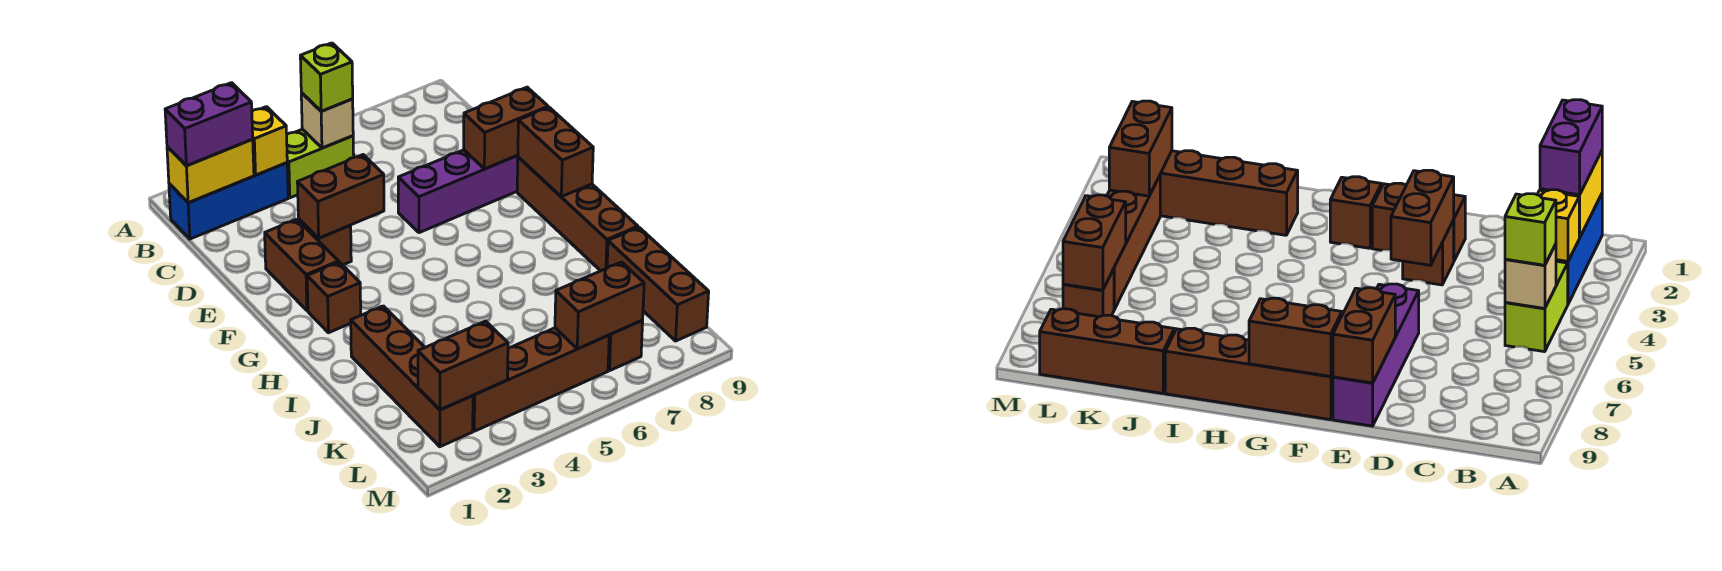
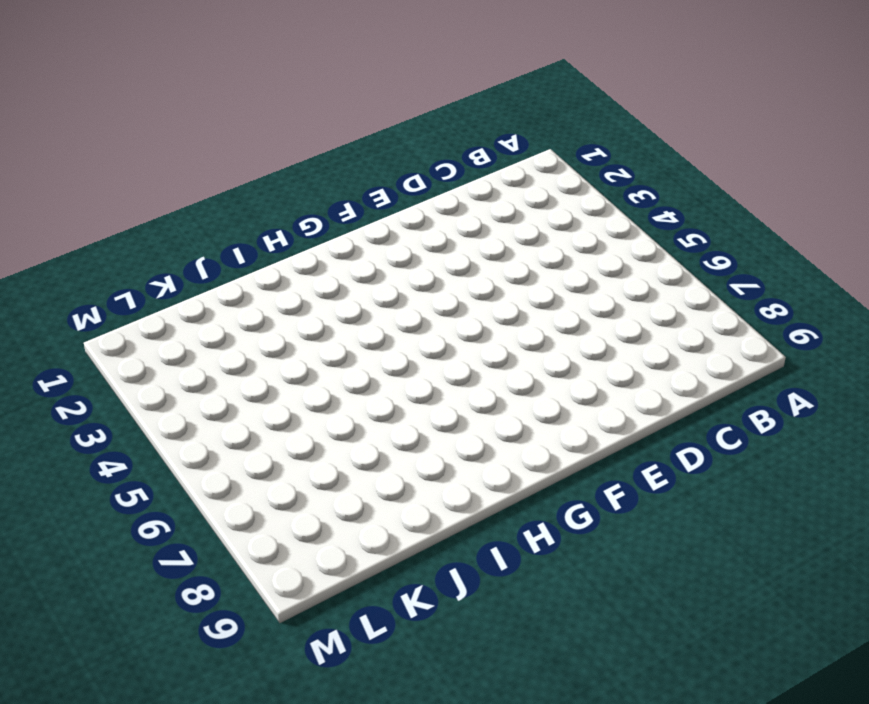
none -> blue brick B1:B3 level 1
none -> lime brick B4:B5 level 1
none -> brown brick E2:F2 level 1

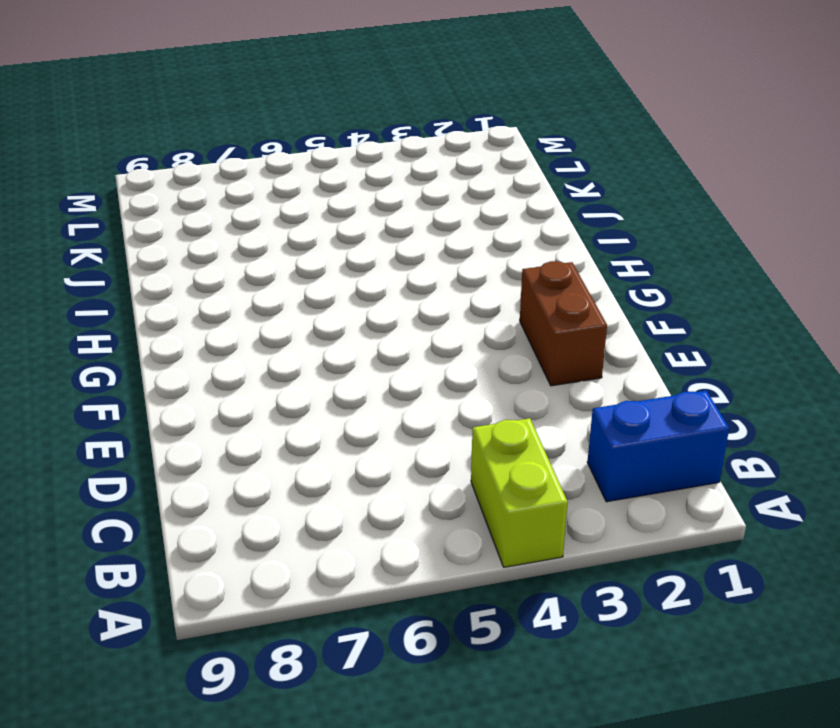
lime brick A4:B4 level 1 -> lime brick B4:B5 level 1
blue brick B1:B2 level 1 -> blue brick B1:B3 level 1
none -> brown brick E3 level 1
none -> purple brick E6:E9 level 1
none -> brown brick F9:I9 level 1

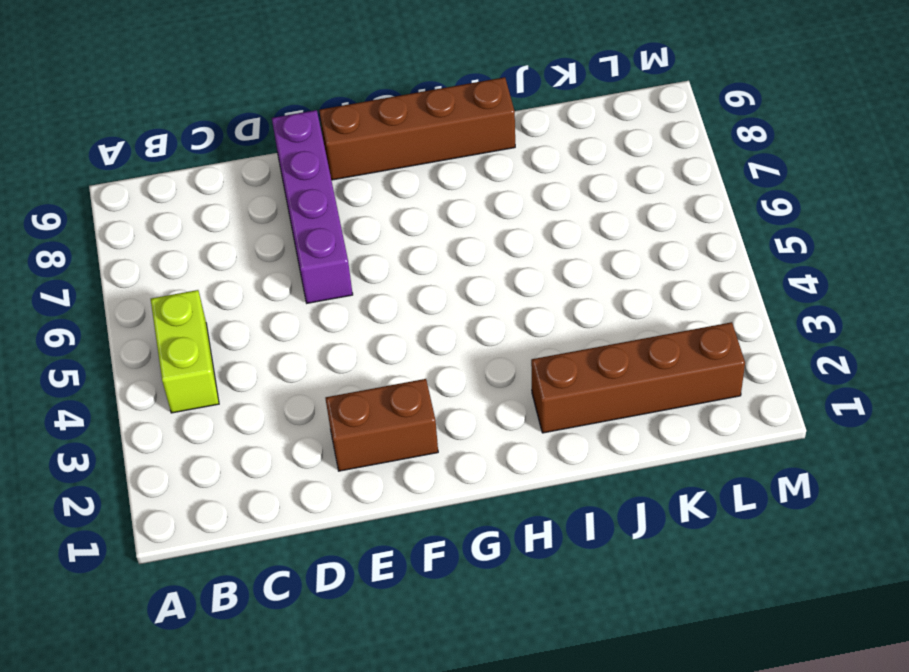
none -> blue brick B1:B3 level 1
none -> brown brick E3 level 1
none -> brown brick G2 level 1

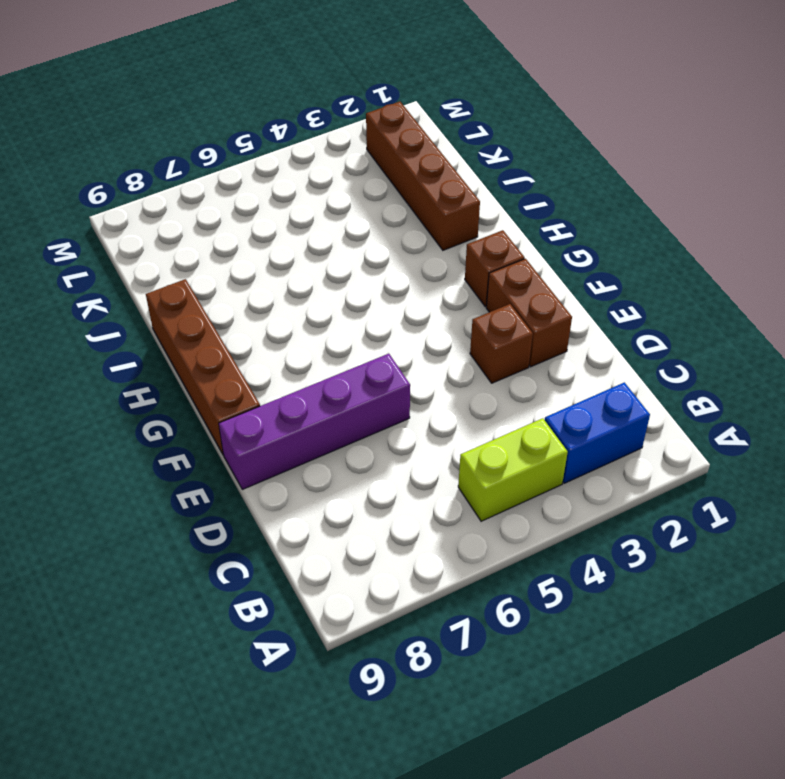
blue brick B2:B3 level 1 -> blue brick B1:B3 level 1
none -> brown brick J9:L9 level 1
none -> brown brick L3:L6 level 1
none -> brown brick L7 level 1

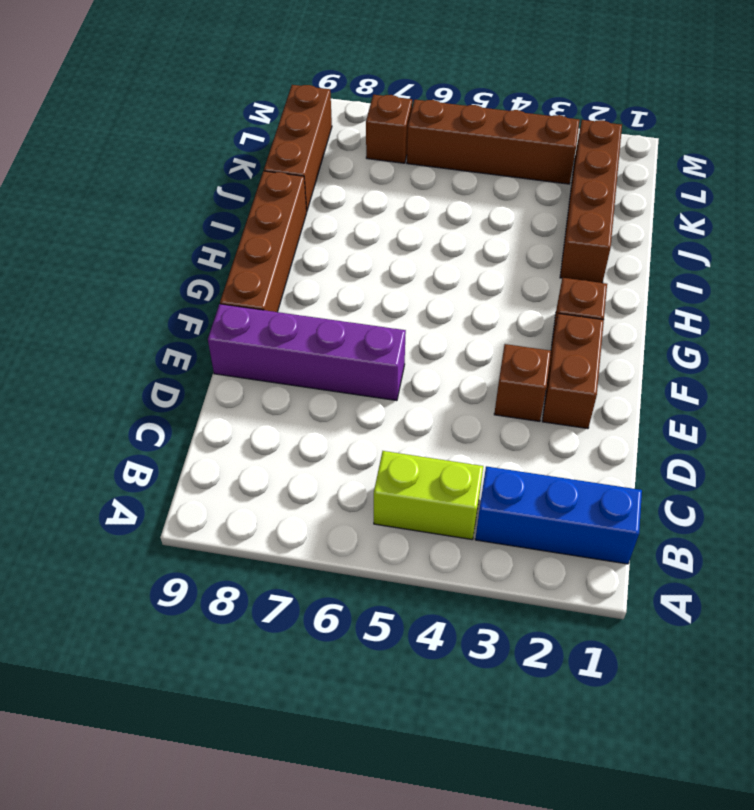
none -> yellow brick B1:B2 level 2
none -> yellow brick B3 level 2
none -> tan brick B5 level 2

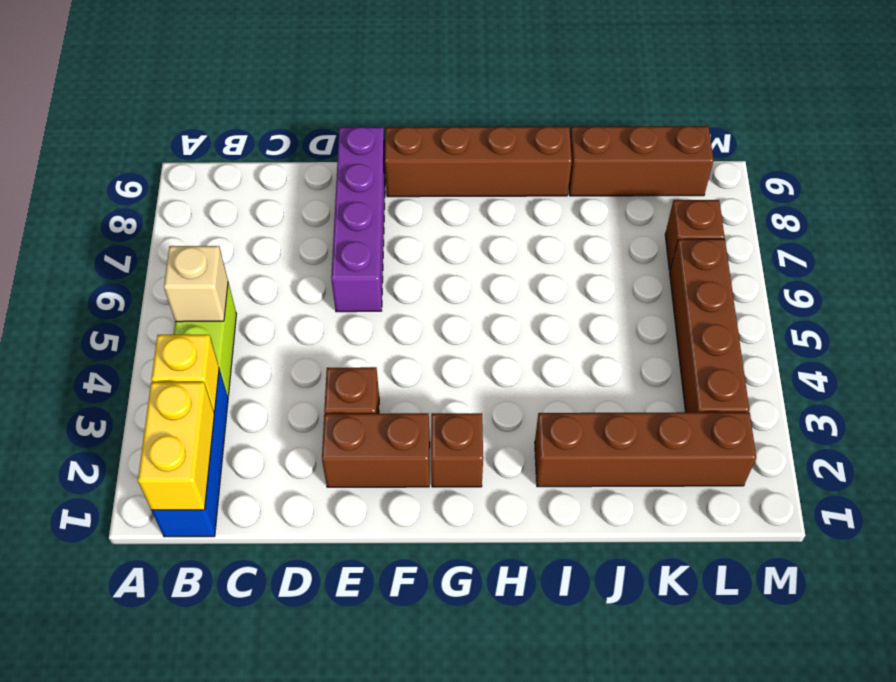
none -> brown brick E3:E4 level 2
none -> brown brick E8:E9 level 2
none -> brown brick F9:G9 level 2

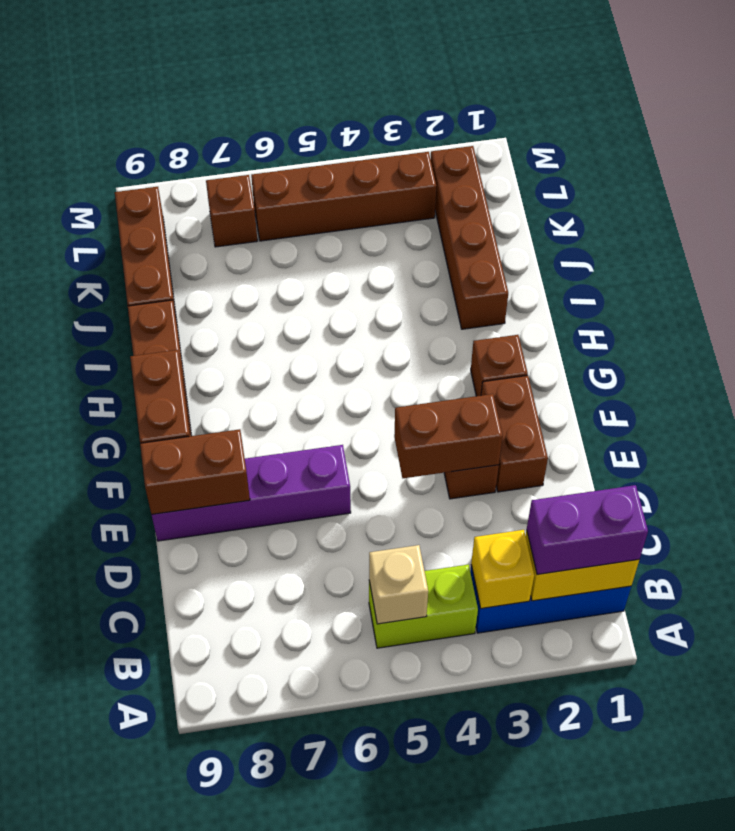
none -> brown brick L2:L3 level 2
none -> brown brick L6:L7 level 2
none -> lime brick B5 level 3

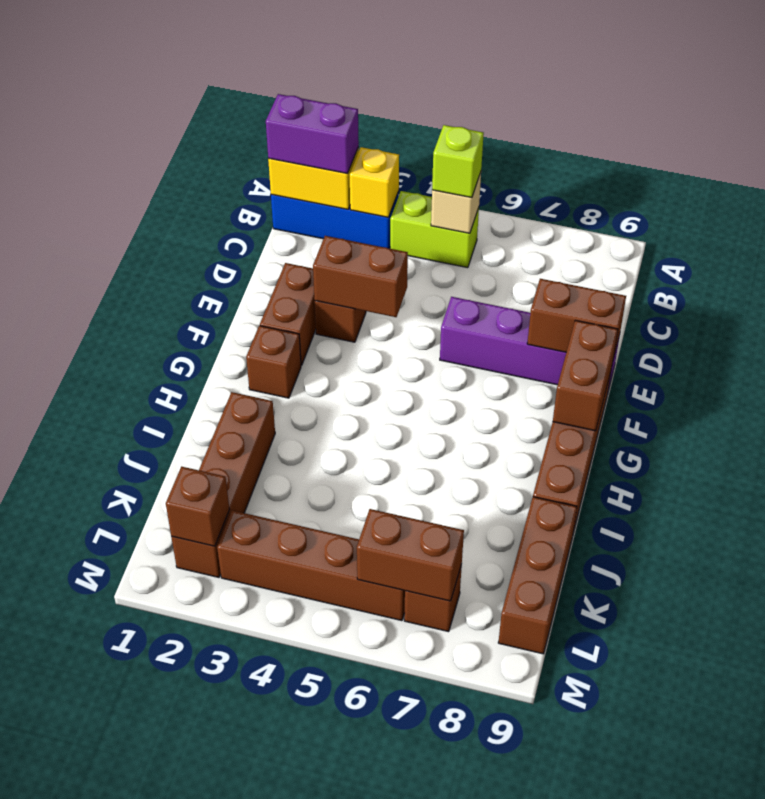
brown brick L2 level 2 -> brown brick L2:L3 level 2

